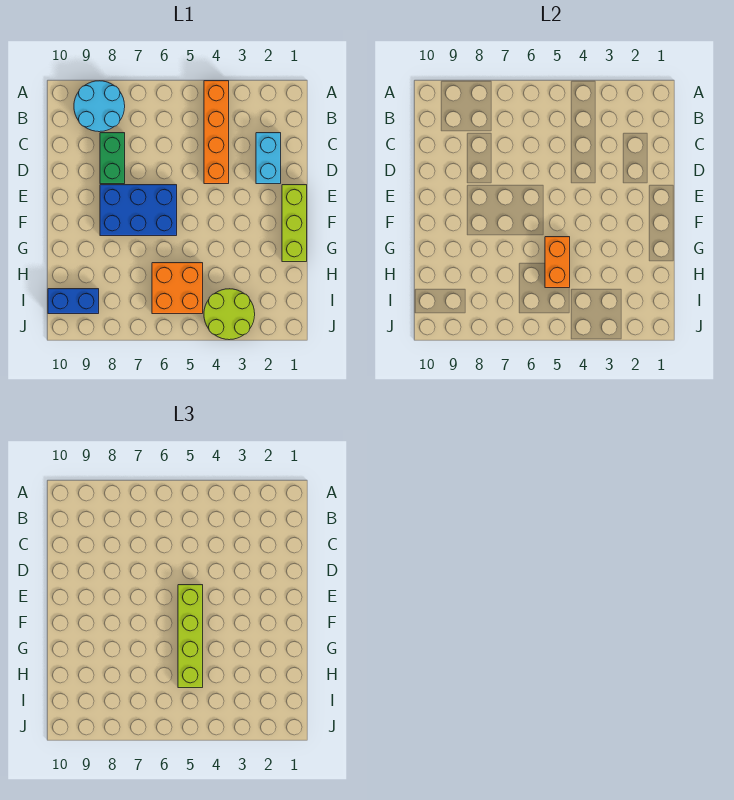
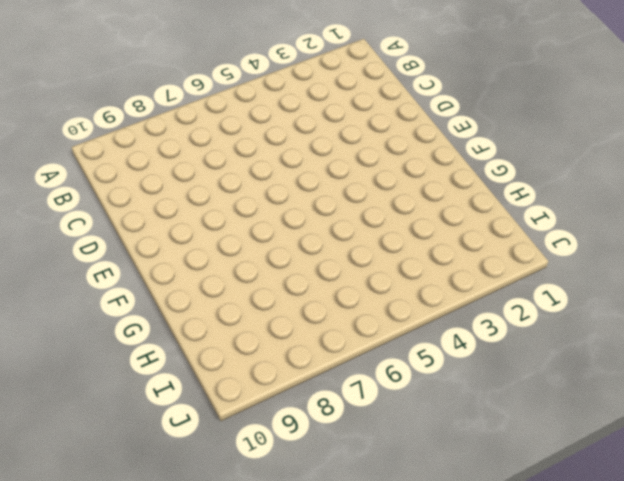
none -> orange brick A4:D4 level 1
none -> cyan round brick A8:B9 level 1

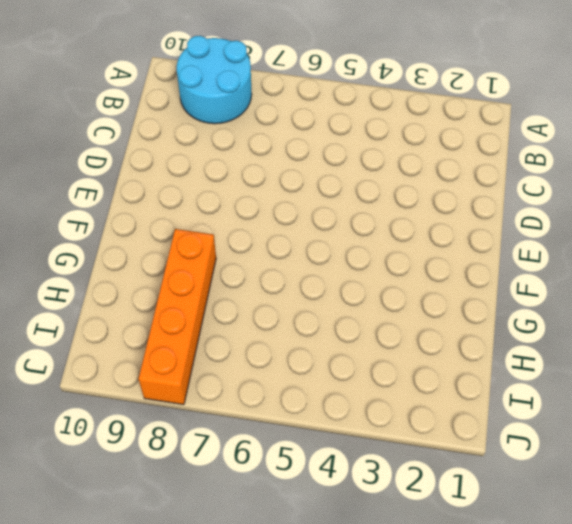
orange brick G8:J8 level 1 -> orange brick A4:D4 level 1
none -> cyan brick C2:D2 level 1
none -> green brick C8:D8 level 1

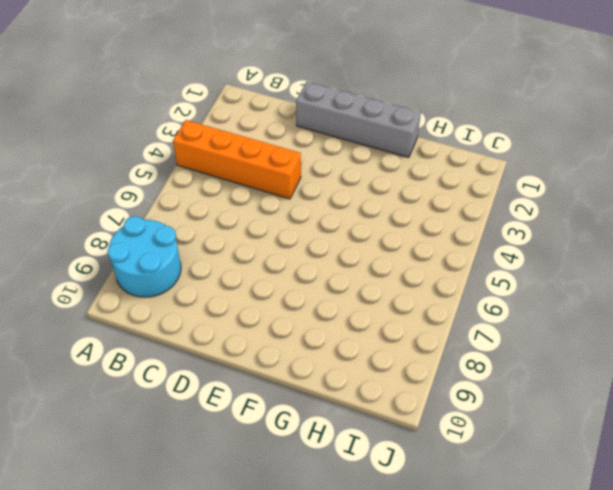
grey brick D1:G1 level 1 -> lime brick E1:G1 level 1
none -> cyan brick C2:D2 level 1
none -> green brick C8:D8 level 1

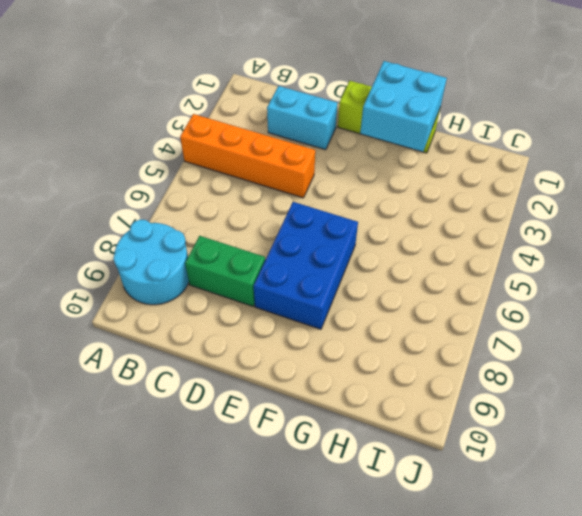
cyan brick F1:G2 level 2 -> none
none -> orange brick H5:I6 level 1
none -> lime round brick I3:J4 level 1

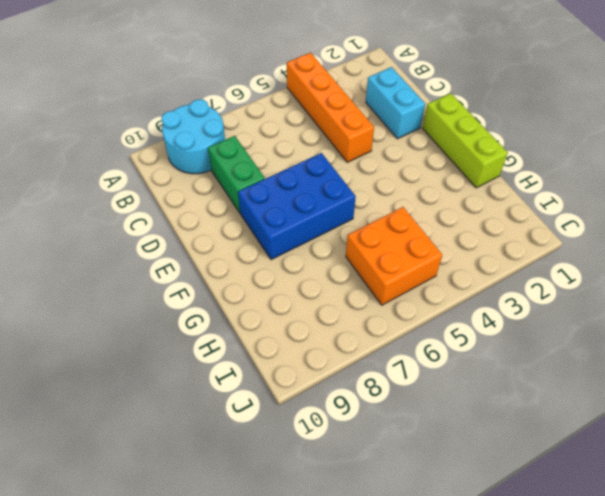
none -> lime round brick I3:J4 level 1
none -> blue brick I9:I10 level 1

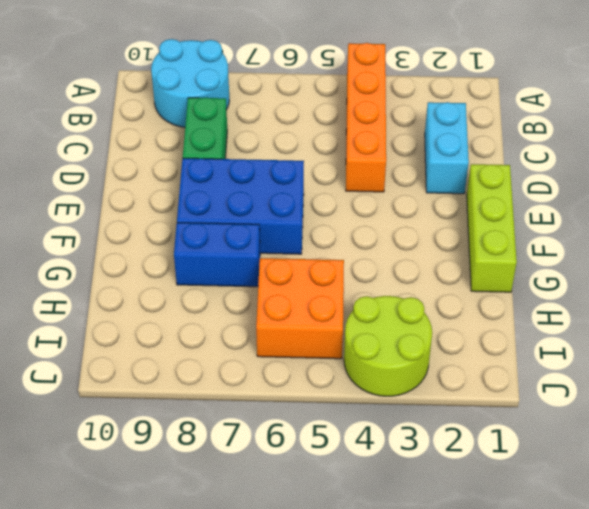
blue brick G7:G8 level 1 -> blue brick I9:I10 level 1
none -> orange brick G5:H5 level 2
none -> lime brick E5:H5 level 3

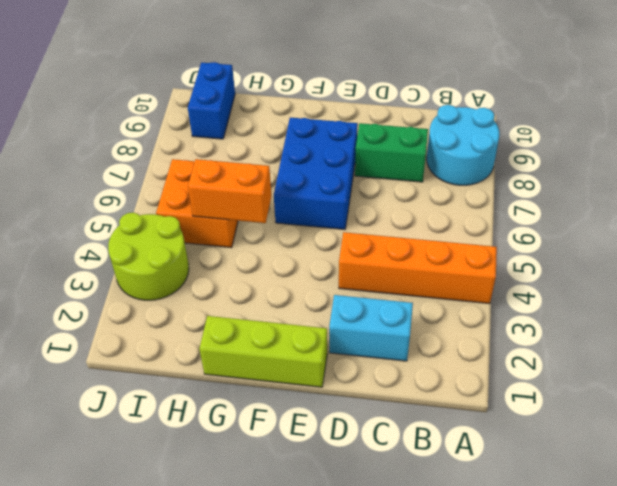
none -> lime brick E5:H5 level 3

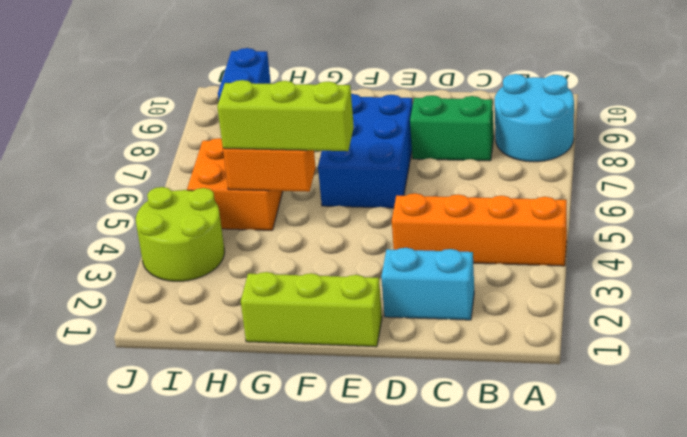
lime brick F5:H5 level 3 -> lime brick E5:H5 level 3

